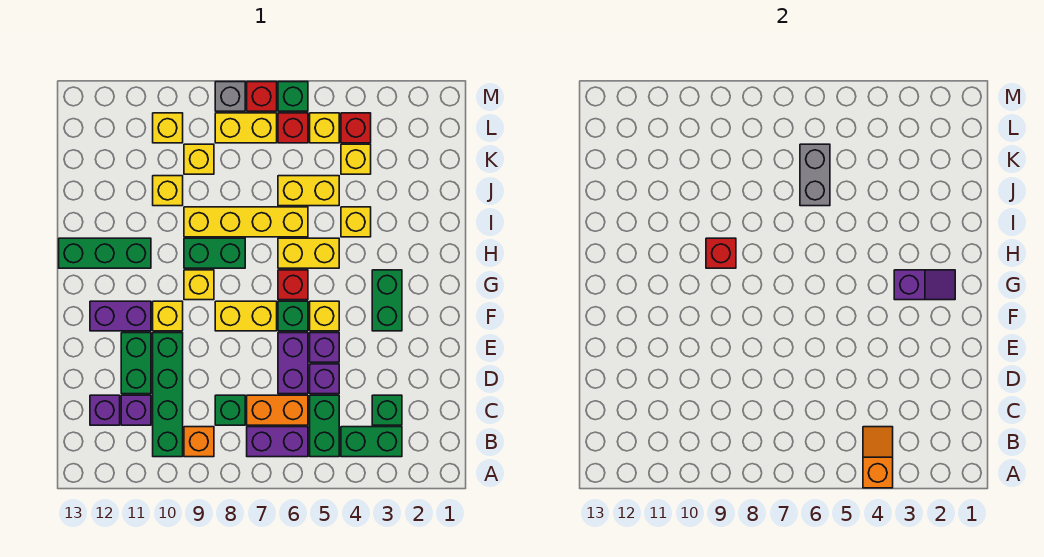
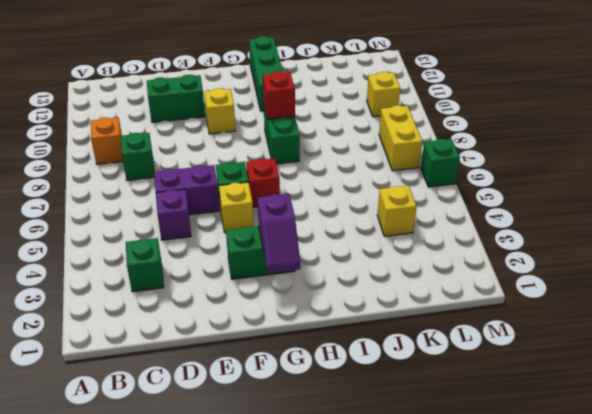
none -> green brick B3:B4 level 1
none -> green brick B5:C5 level 1
none -> purple brick B6:B7 level 1
none -> green brick B10:E10 level 1

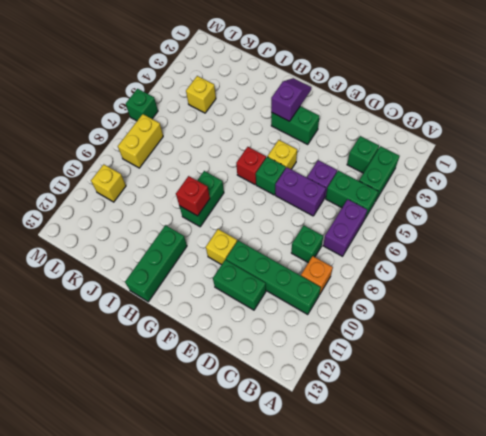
none -> orange brick C6:C7 level 1
none -> purple brick C11 level 1
none -> purple brick C12 level 1
none -> purple brick E5 level 1

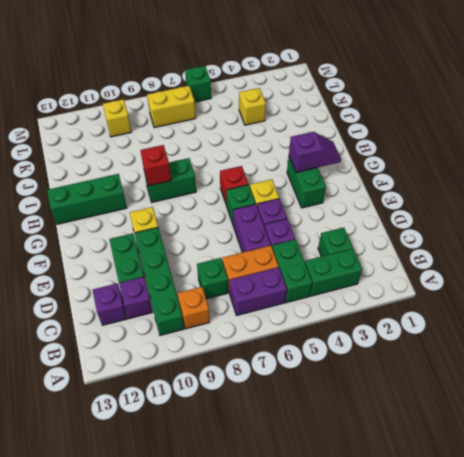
none -> yellow brick F7:F8 level 1
none -> purple brick F11:F12 level 1
none -> yellow brick G9 level 1
none -> yellow brick H5:H6 level 1

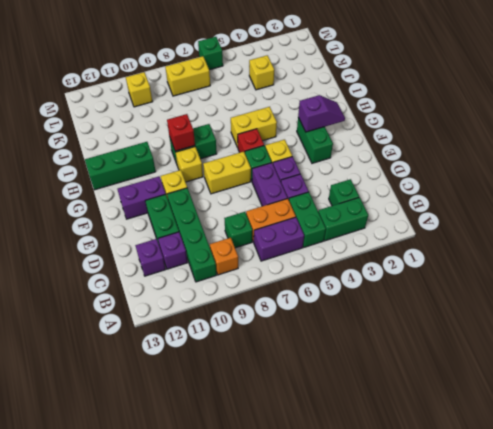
none -> yellow brick I4 level 1
none -> yellow brick I6:I9 level 1
none -> yellow brick J5:J6 level 1
none -> yellow brick J10 level 1

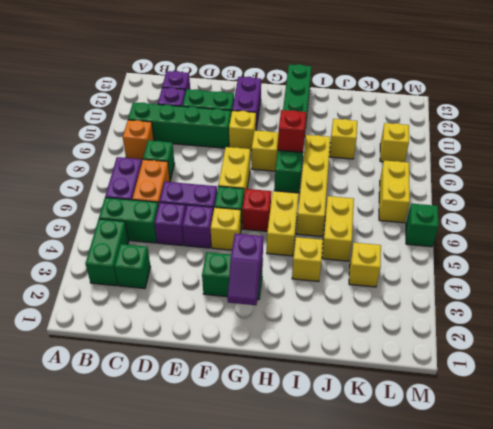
none -> yellow brick K9 level 1
none -> red brick L4 level 1
none -> yellow brick L5 level 1
none -> red brick L6 level 1

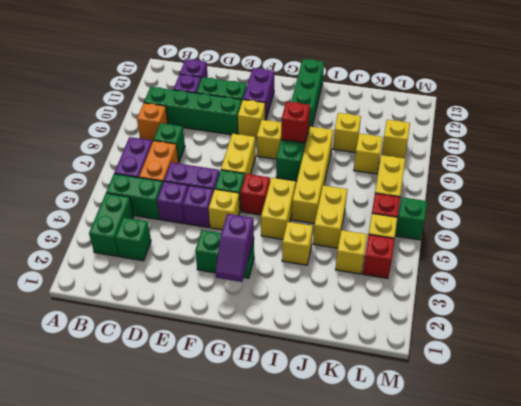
none -> red brick M7 level 1
none -> grey brick M8 level 1
none -> orange slope A4:B4 level 2 top A
none -> grey brick J6:K6 level 2

